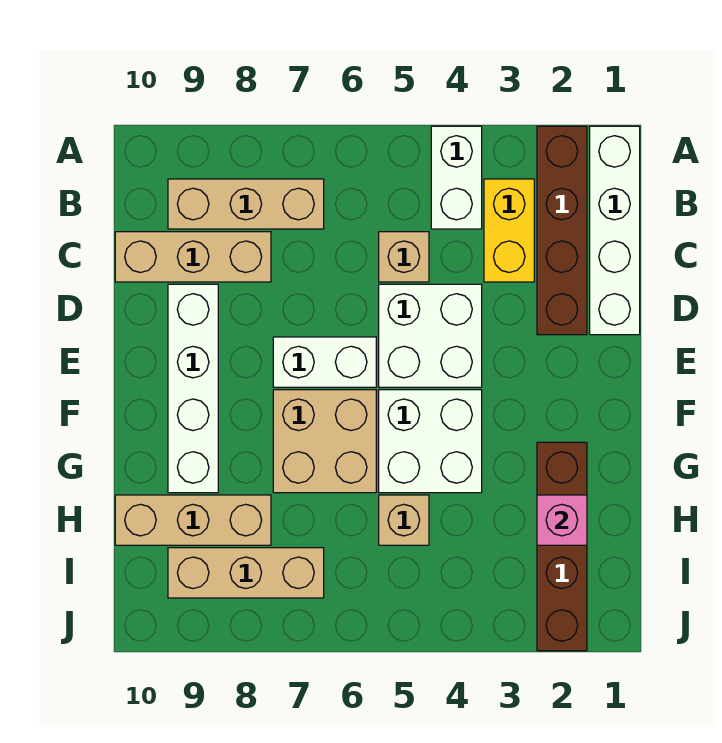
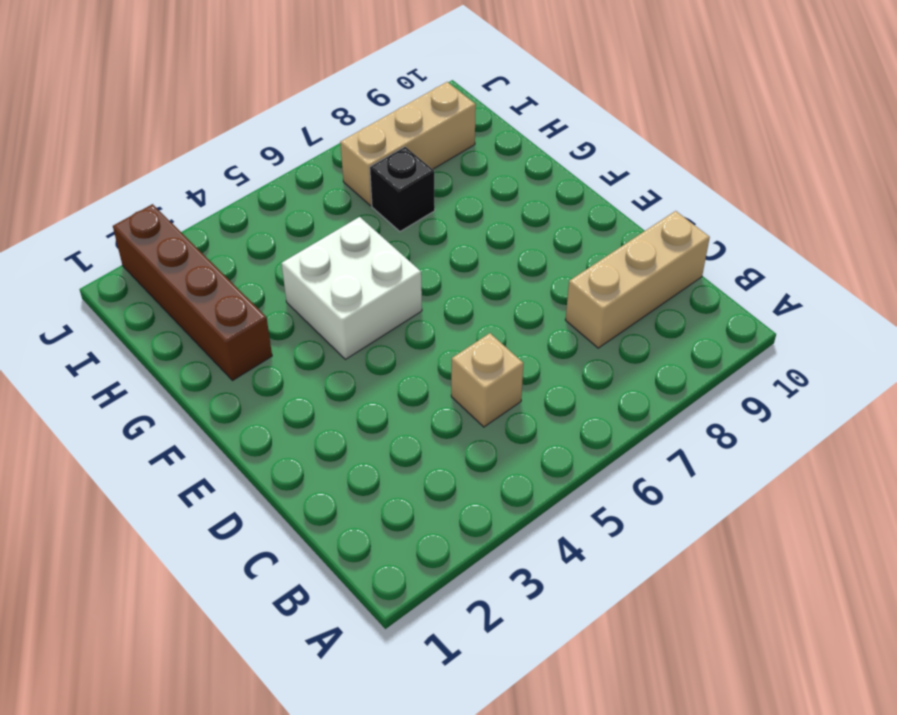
black brick H7 level 1 -> none
none -> white brick A1:D1 level 1
none -> brown brick A2:D2 level 1
none -> white brick A4:B4 level 1

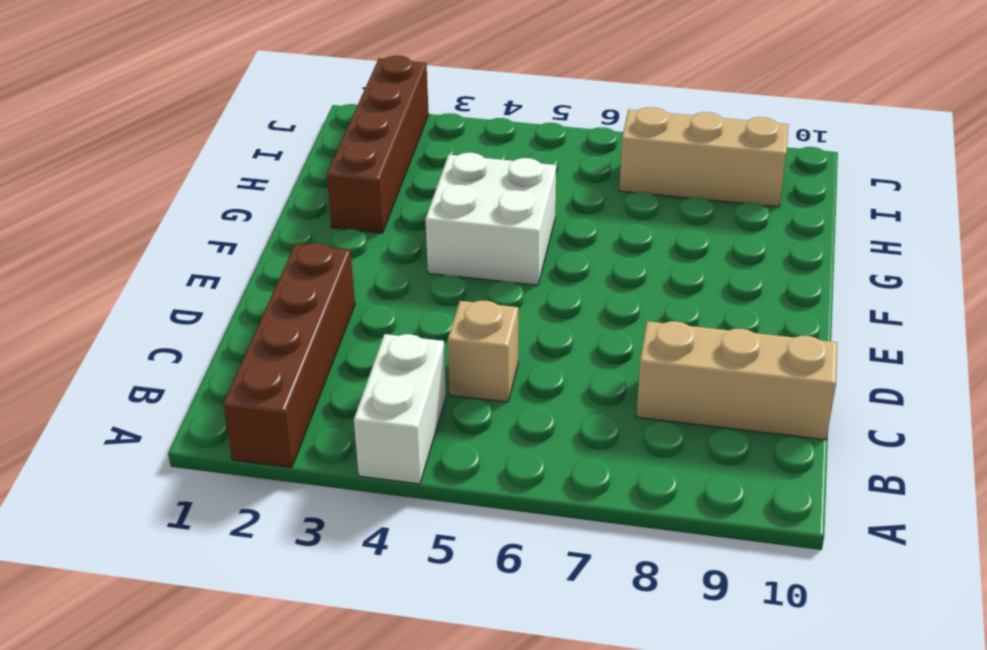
none -> white brick A1:D1 level 1
none -> yellow brick B3:C3 level 1
none -> tan brick B7:B9 level 1

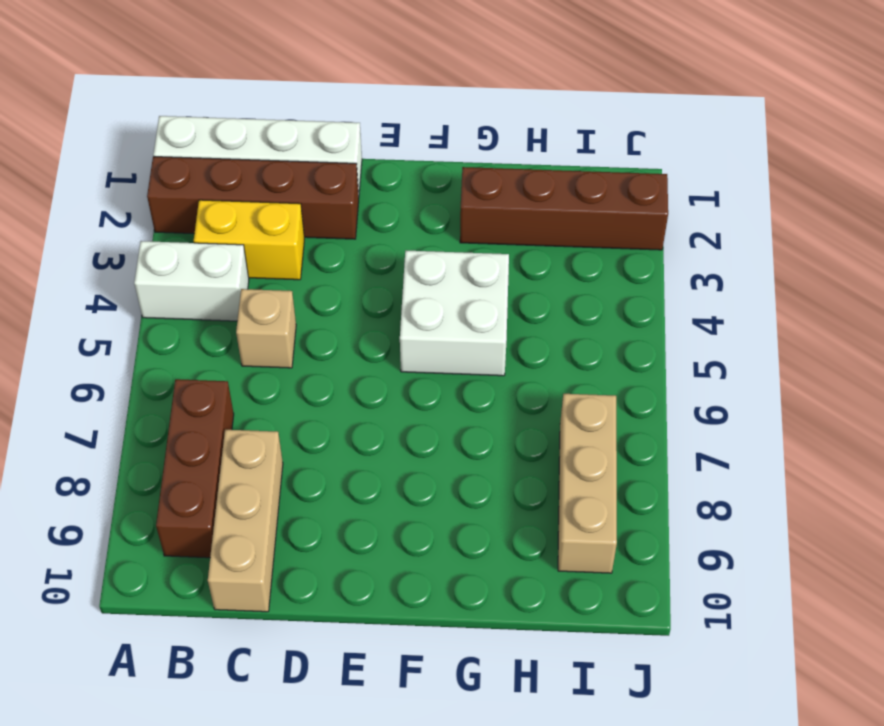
brown brick B7:B9 level 1 -> tan brick B7:B9 level 1
none -> white brick D4:E5 level 1
none -> white brick D9:G9 level 1
none -> white brick E6:E7 level 1

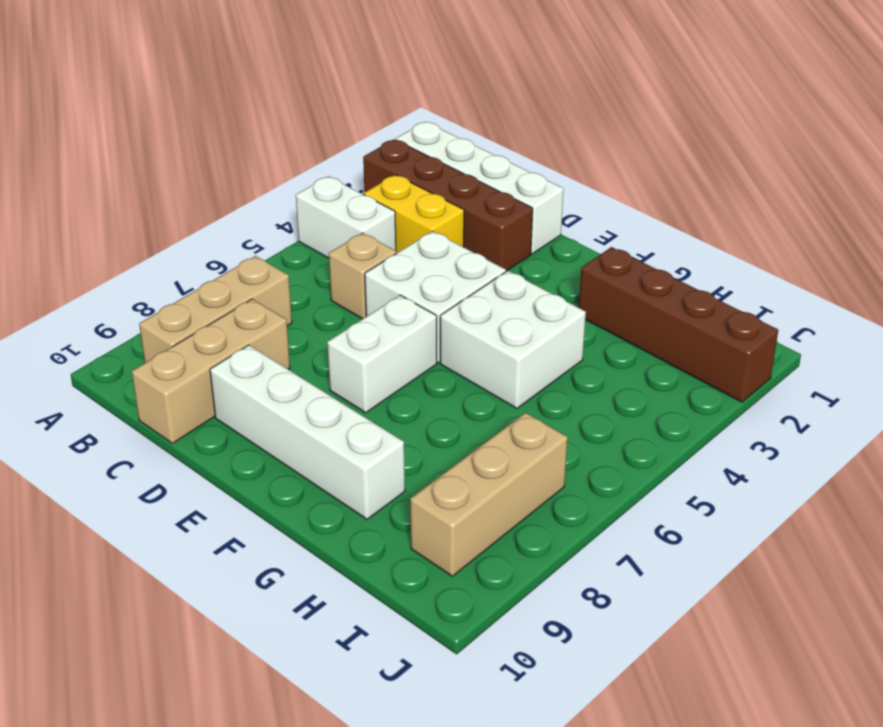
none -> tan brick F6:G7 level 1
none -> tan brick H5 level 1
none -> tan brick H8:H10 level 1

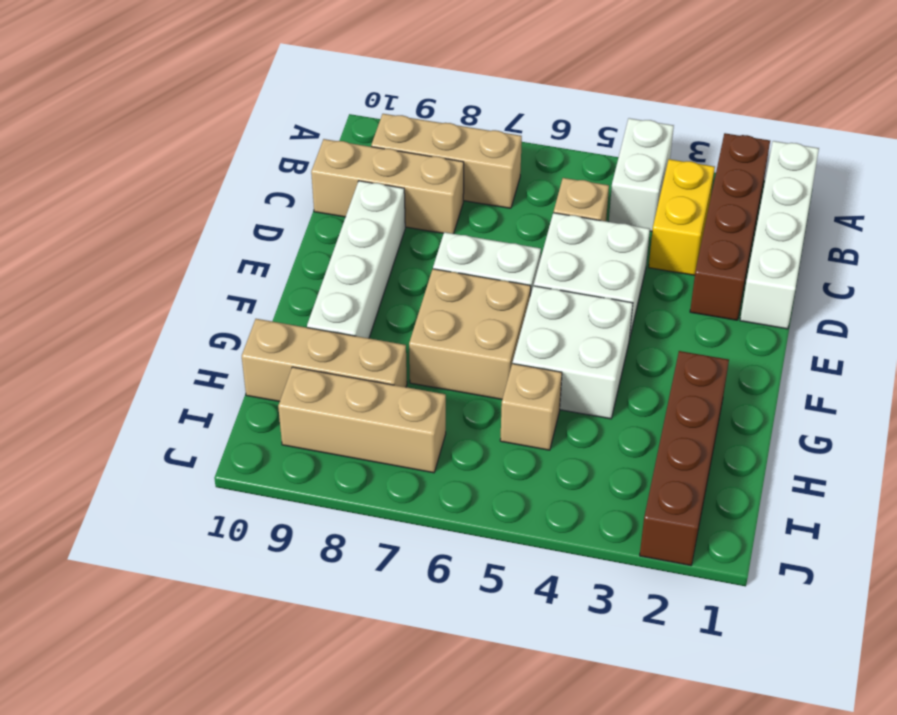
none -> pink brick H2 level 2

